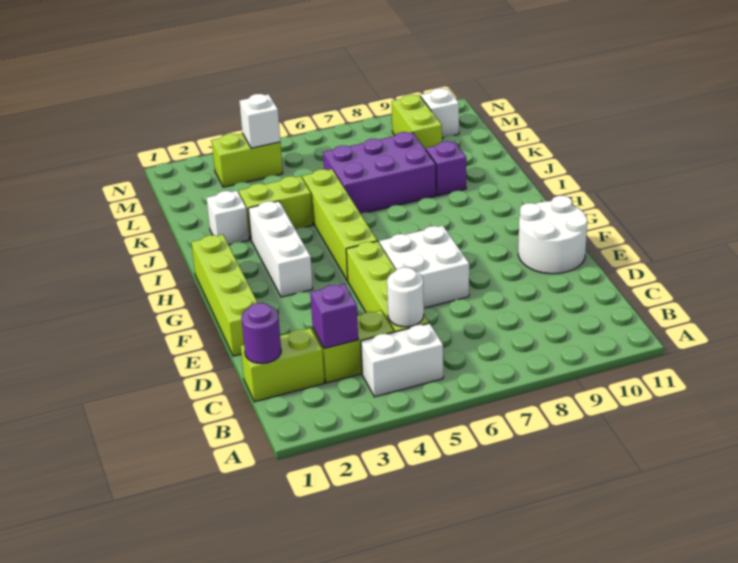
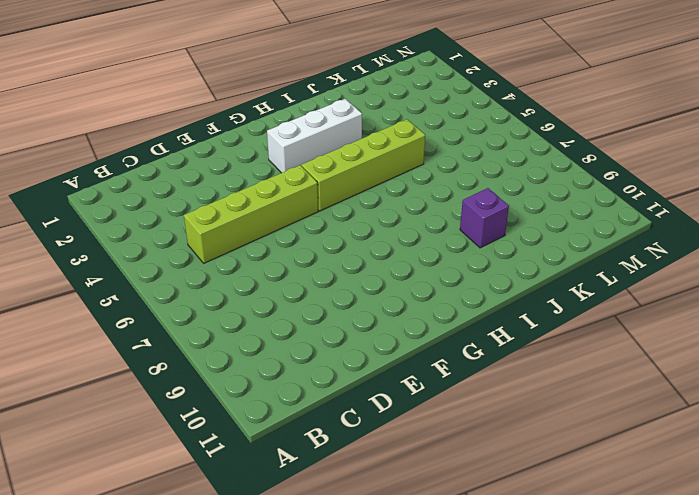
none -> white brick B4:B5 level 1
none -> lime brick C1:C2 level 1
none -> lime brick C3:C4 level 1

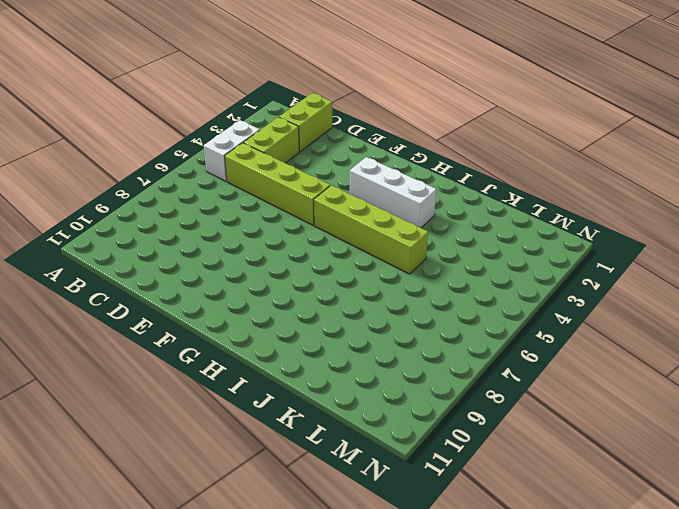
none -> lime brick E1:H1 level 1
none -> white brick E6:F7 level 1
none -> white round brick E10:F11 level 1

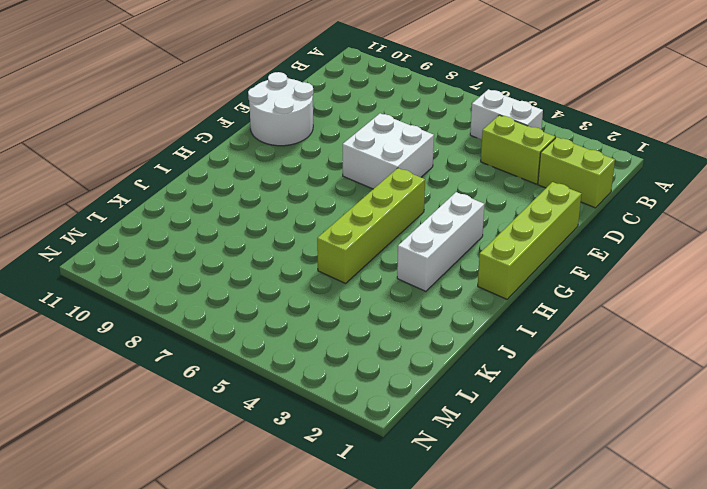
none -> lime brick C5:F5 level 1
none -> white brick J2 level 1
none -> lime brick J3:J4 level 1

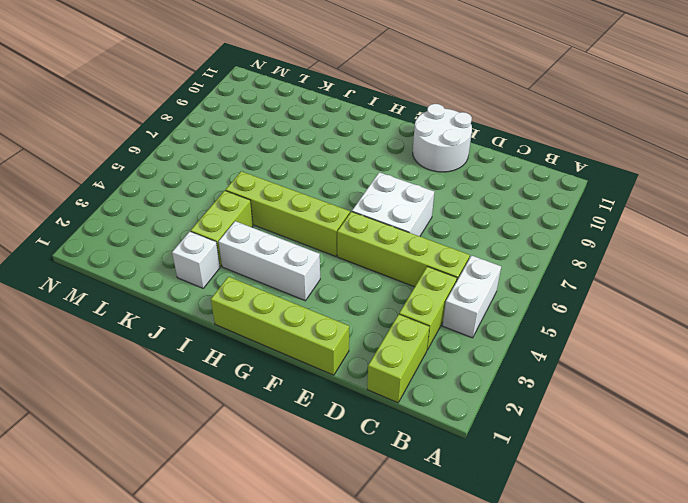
none -> purple brick J6:K8 level 1
none -> purple brick J9 level 1
none -> lime brick L9:M9 level 1

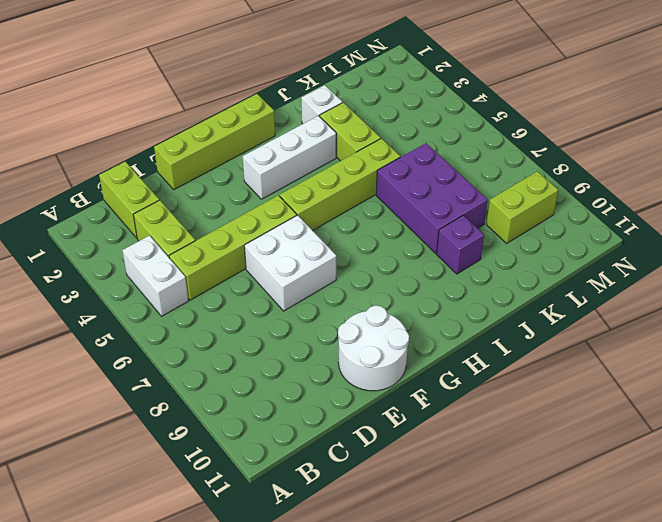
none -> lime brick M3:M4 level 1
none -> white brick M10 level 1
none -> purple round brick C1 level 2

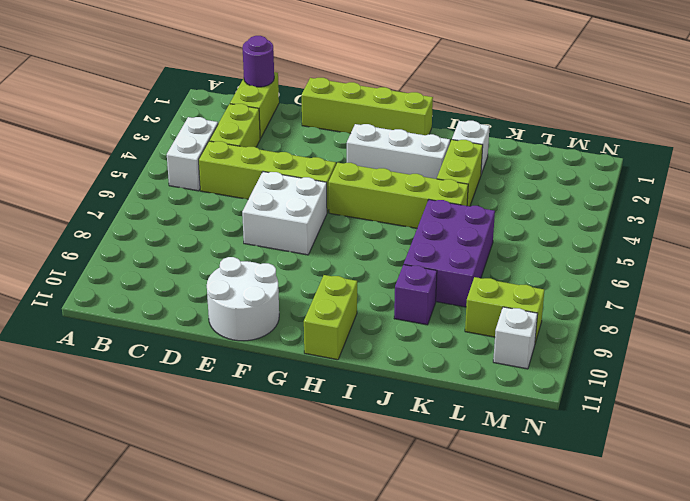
lime brick H10:H11 level 1 -> lime brick M3:M4 level 1
none -> purple brick C3 level 2
none -> white round brick C5 level 2
none -> white brick M4 level 2

